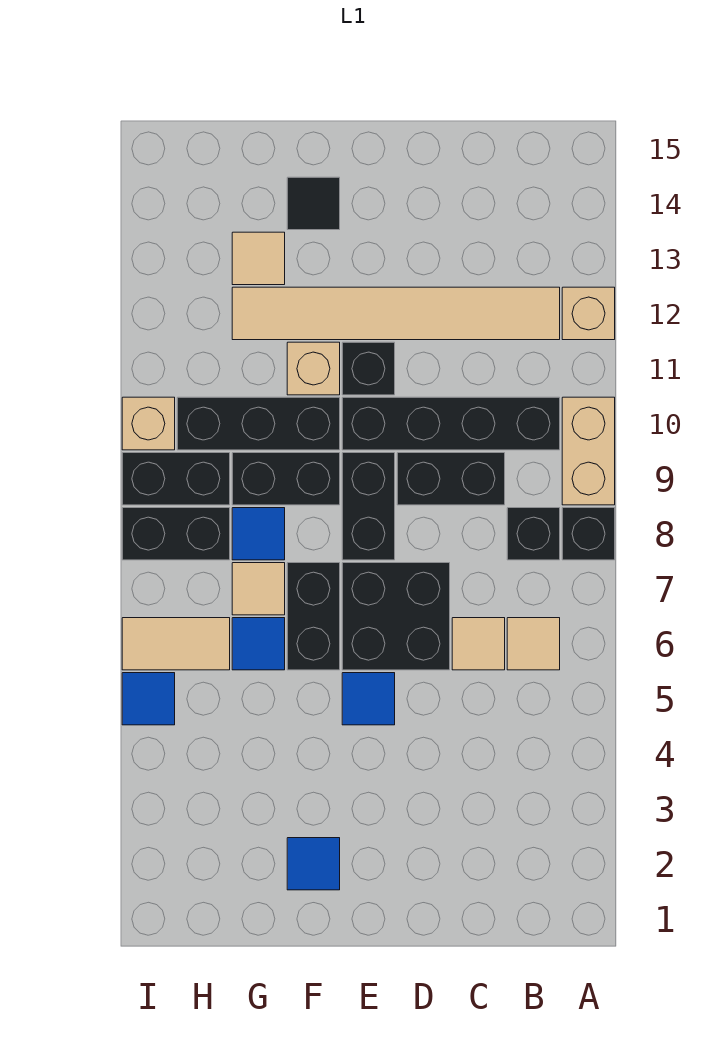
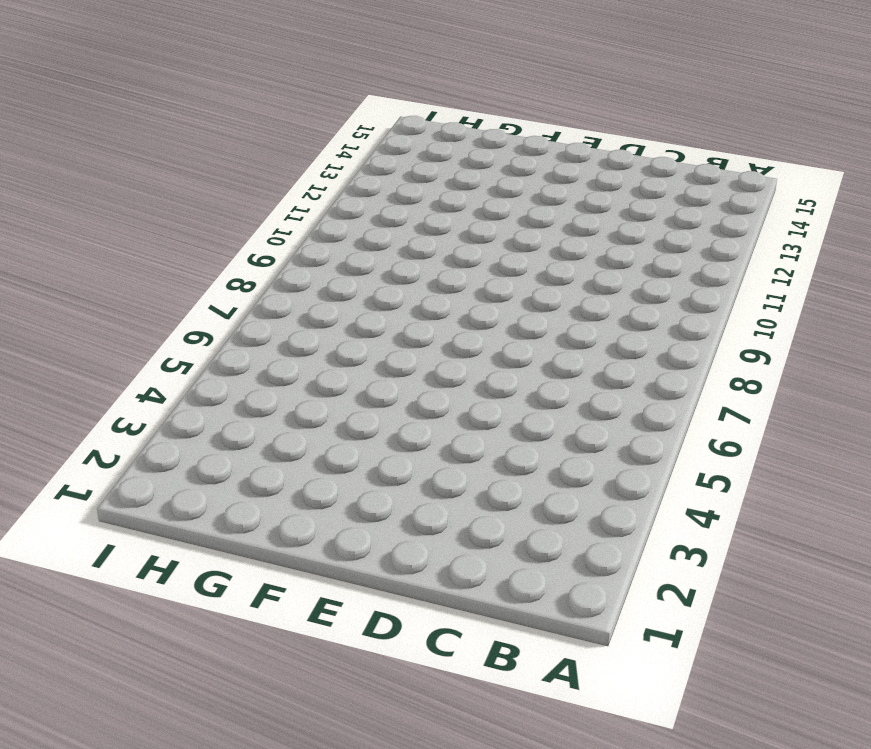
none -> black brick A8 level 1
none -> tan brick A9:A10 level 1
none -> tan brick A12 level 1

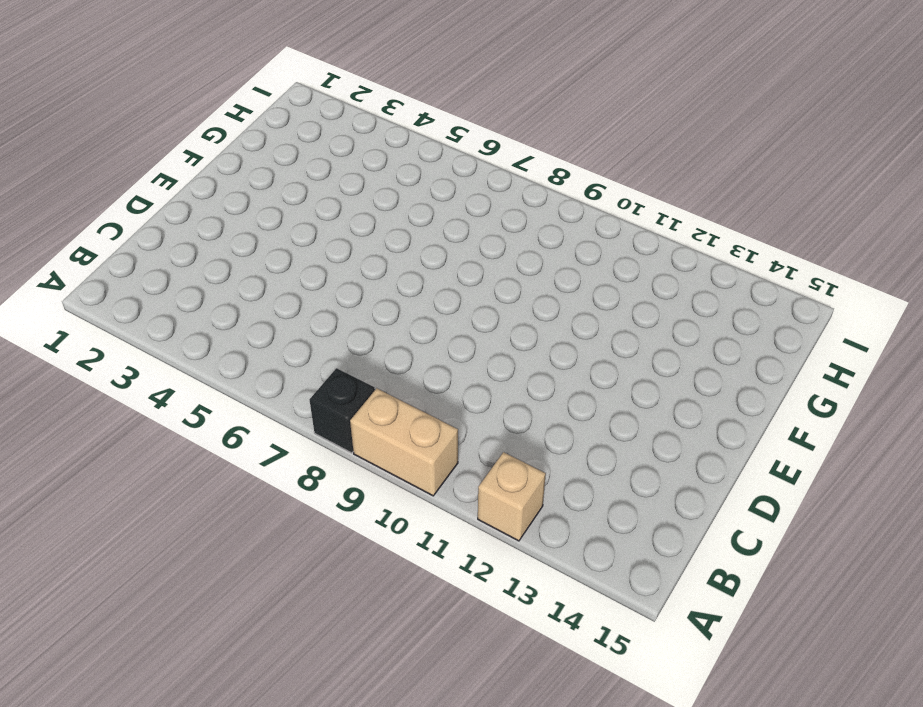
none -> tan tile B6 level 1
none -> black brick B8 level 1
none -> black brick B10:E10 level 1

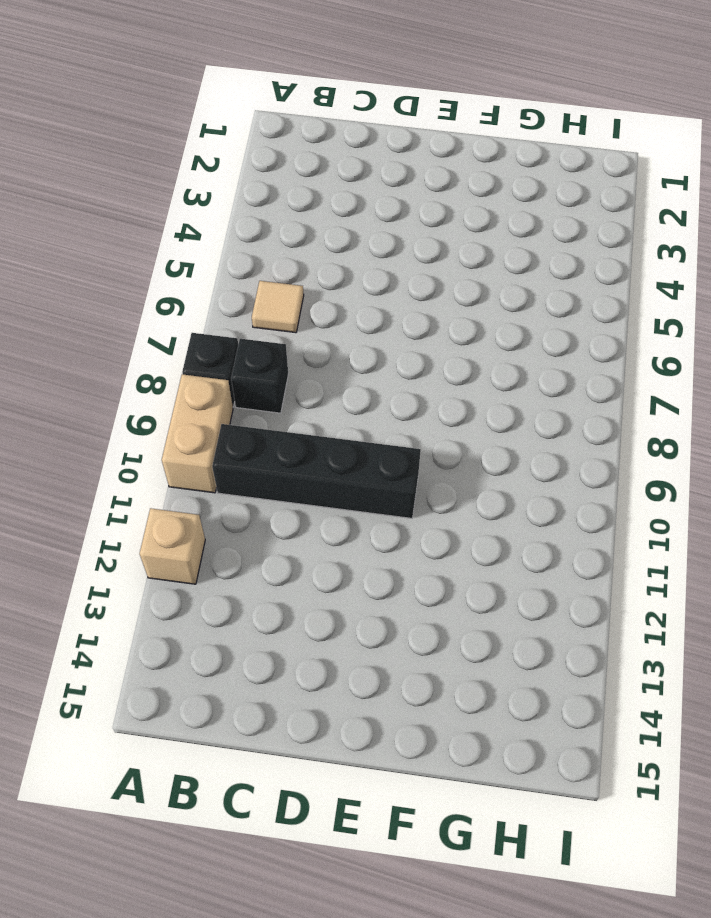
none -> tan tile B12:G12 level 1
none -> tan tile C6 level 1
none -> black brick C9:D9 level 1

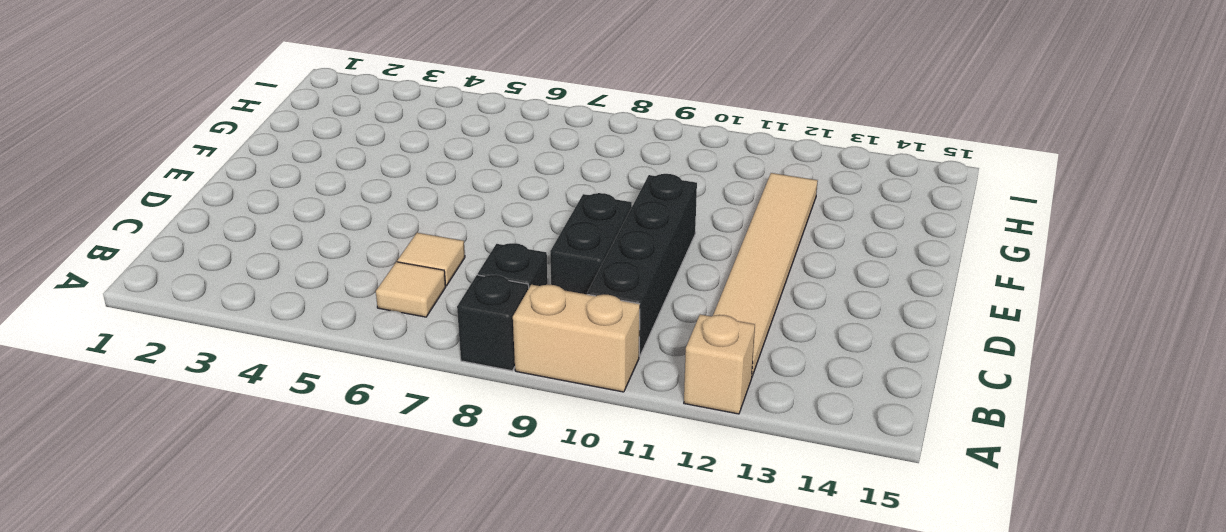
none -> black brick D6:E7 level 1
none -> blue tile E5 level 1
none -> black brick E8:E9 level 1

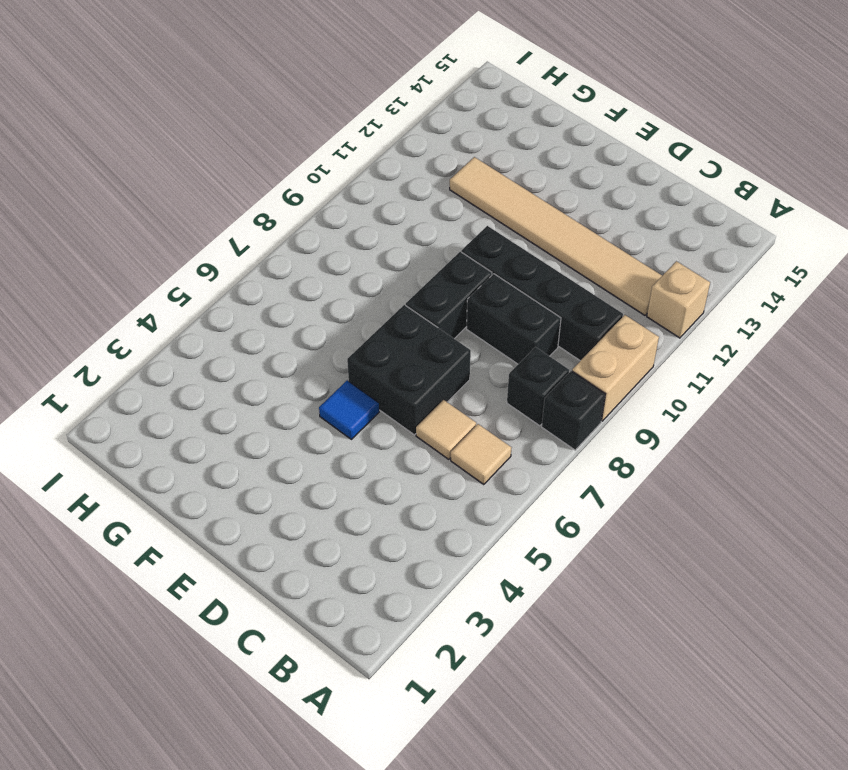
none -> black brick E11 level 1
none -> blue tile F2 level 1
none -> black brick F6:F7 level 1

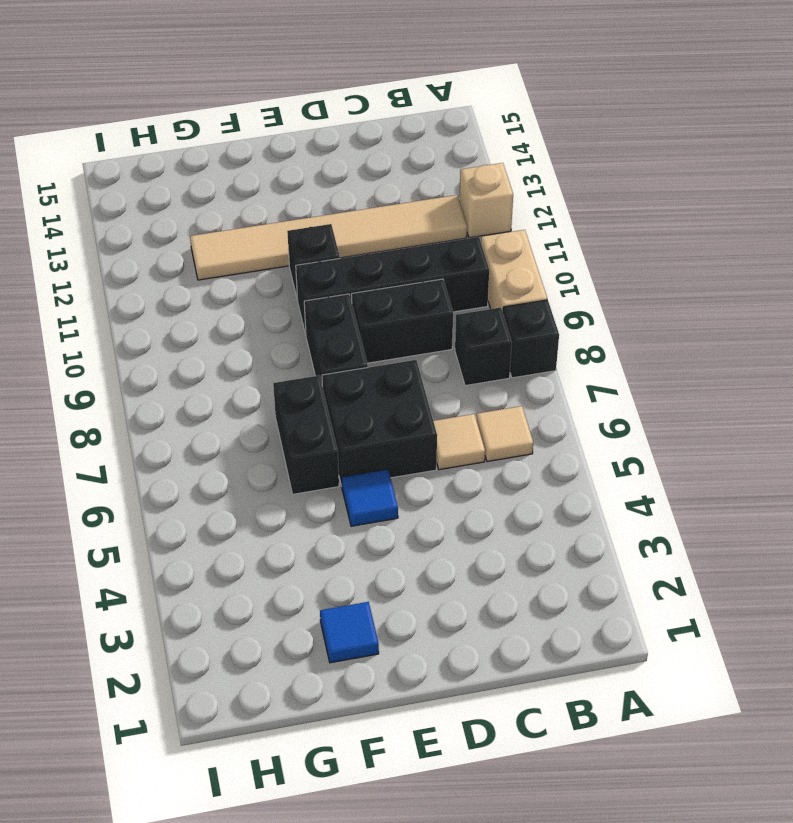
none -> black brick F9:G9 level 1
none -> black brick F10:H10 level 1
none -> tan brick F11 level 1

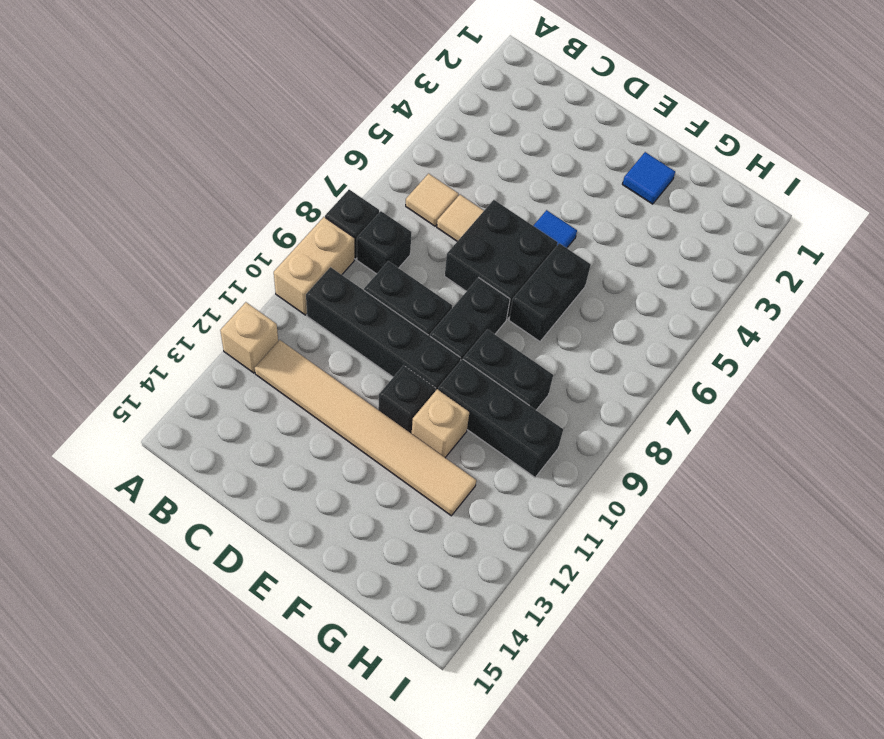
none -> black tile F14 level 1
none -> blue tile G6 level 1
none -> tan tile G7 level 1

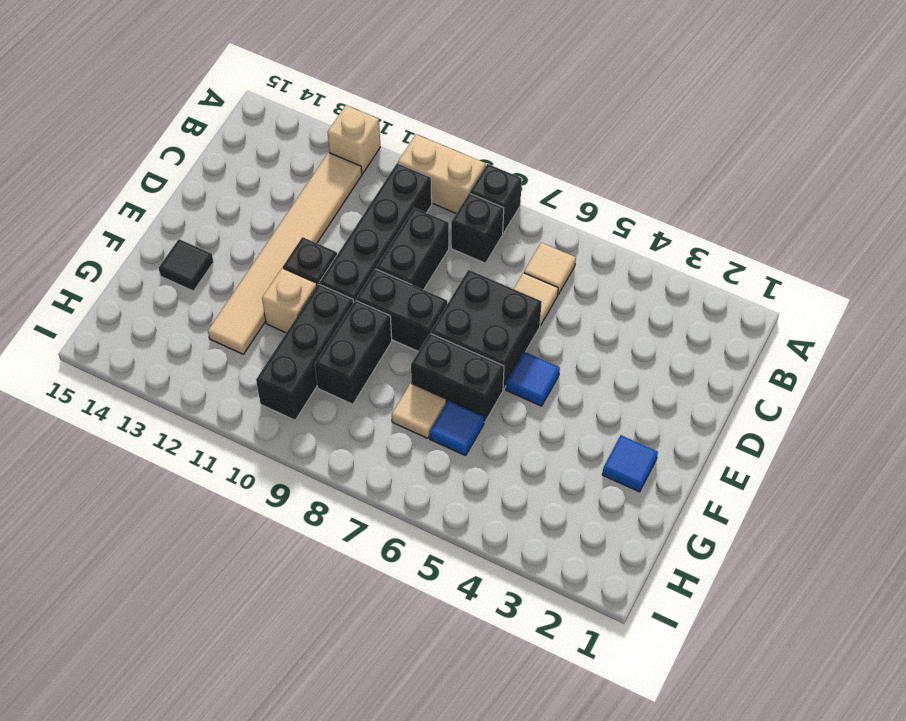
none -> blue tile G8 level 1
none -> tan tile G13 level 1
none -> tan tile H6:I6 level 1

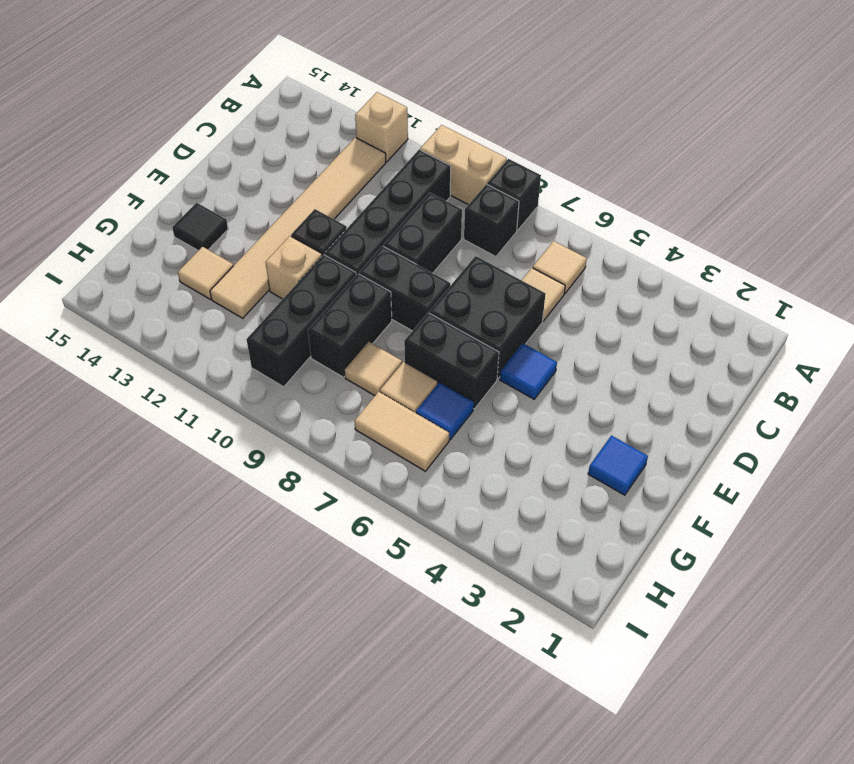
tan tile G8 level 1 -> blue tile G8 level 1
tan tile H6:H7 level 1 -> tan tile H6:I6 level 1
none -> black brick H8:I8 level 1
none -> black brick H9:I9 level 1
none -> blue tile I5 level 1

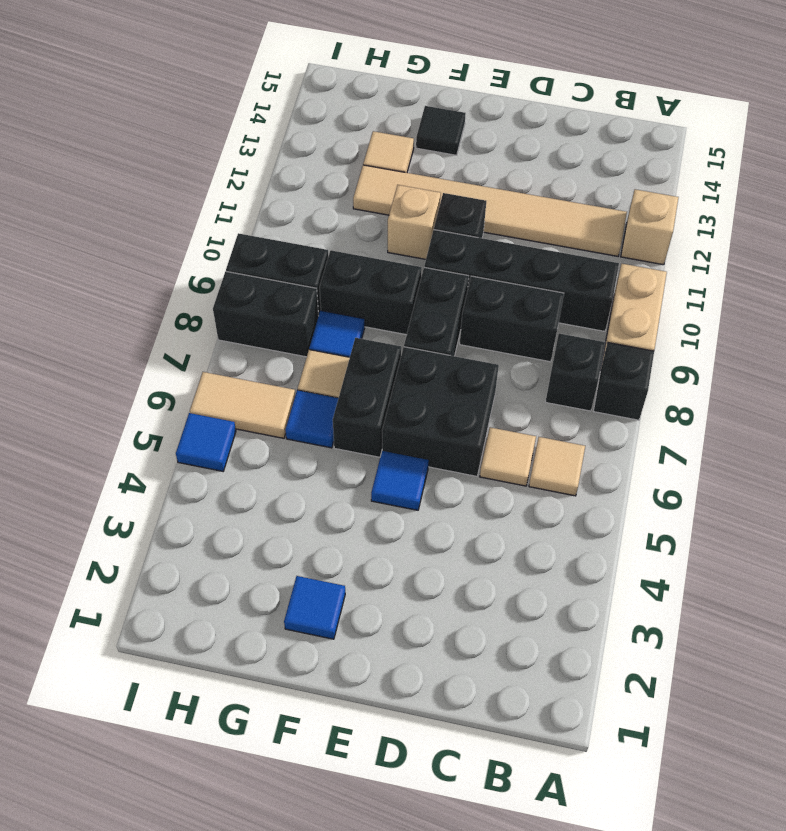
none -> black brick F10:H10 level 1
none -> tan brick I10 level 1

